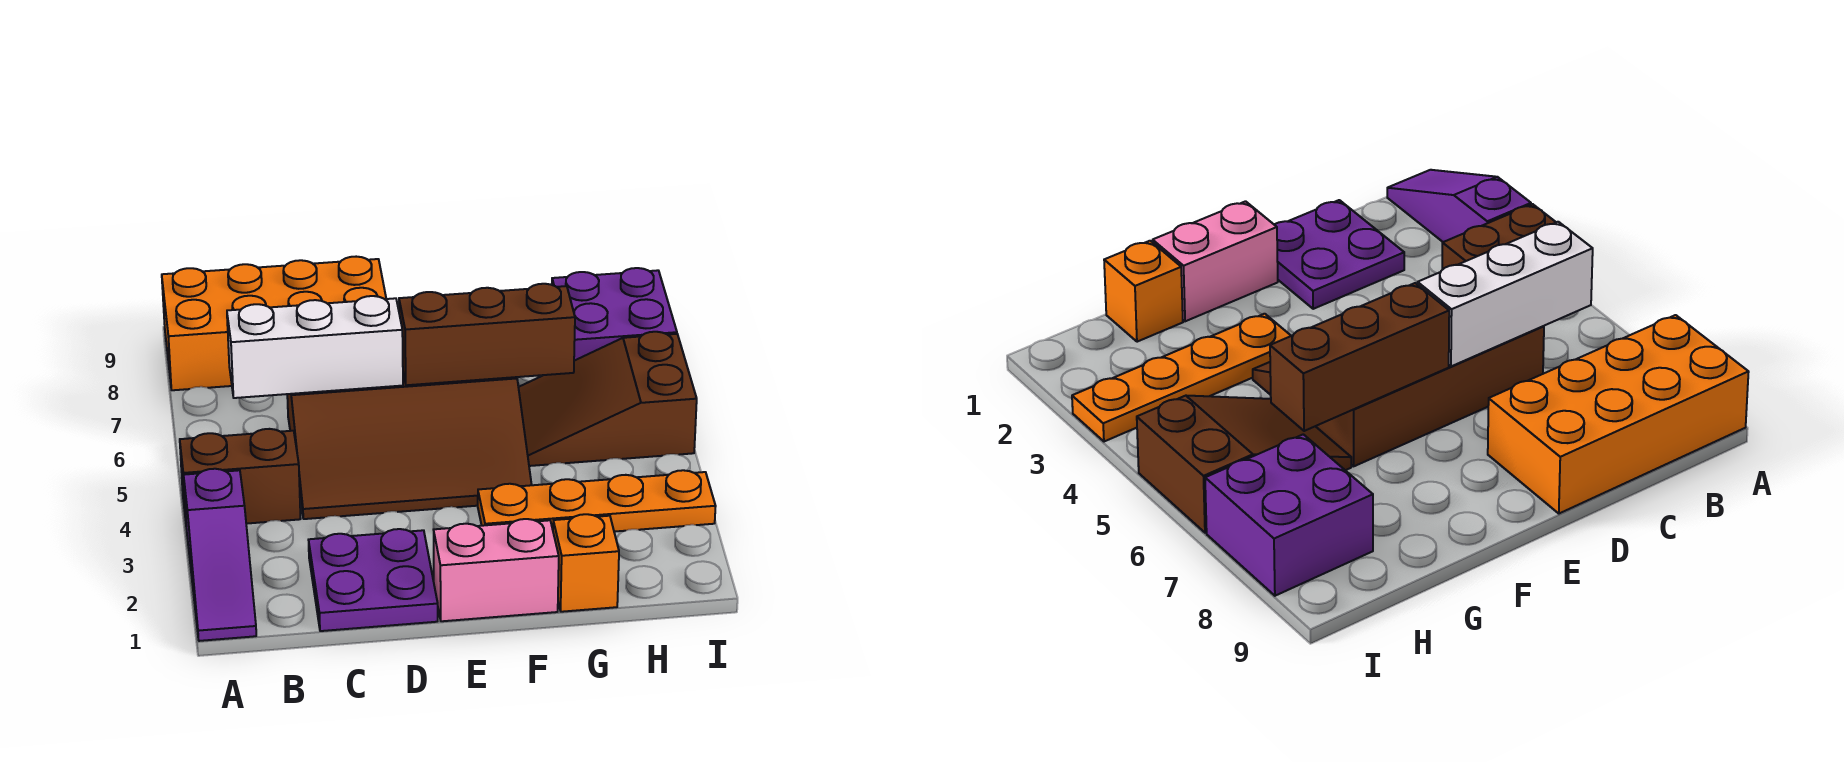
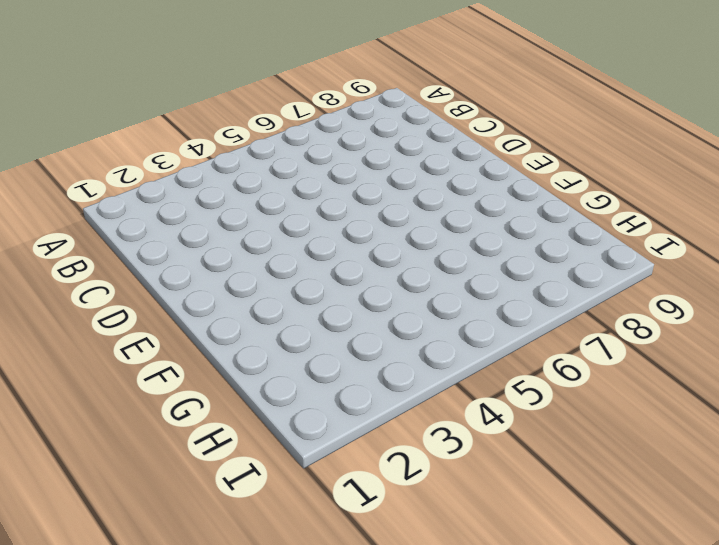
none -> purple slope A1:A3 level 1 top 3
none -> brown brick A4:B4 level 1
none -> orange brick A8:D9 level 1

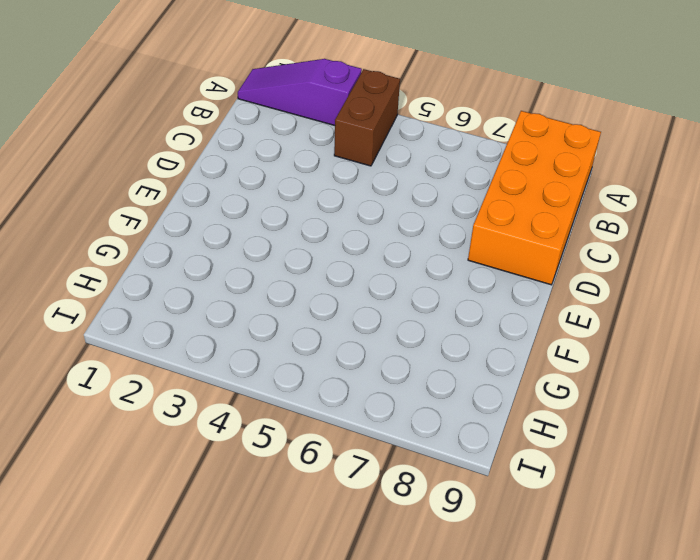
none -> purple plate C1:D2 level 1
none -> brown slope C4:F6 level 1 top 6
none -> pink brick E1:F1 level 1

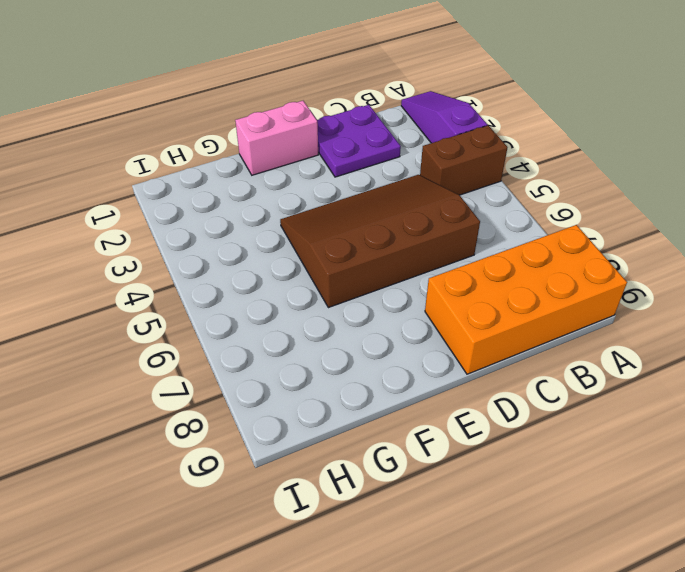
none -> orange plate F3:I3 level 1
none -> orange brick G1 level 1
none -> brown slope G5:I6 level 1 top I

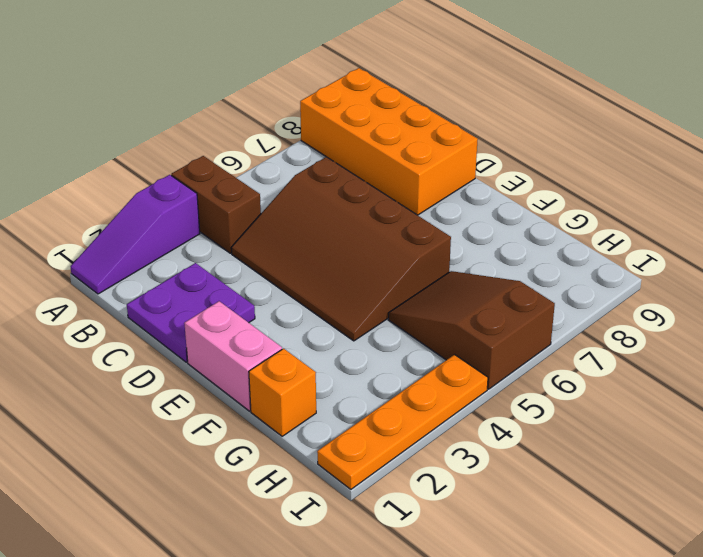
orange plate I1:I4 level 1 -> orange plate F3:I3 level 1
none -> purple brick H7:I8 level 1
none -> white brick B6:D6 level 2
none -> brown brick E6:G6 level 2

